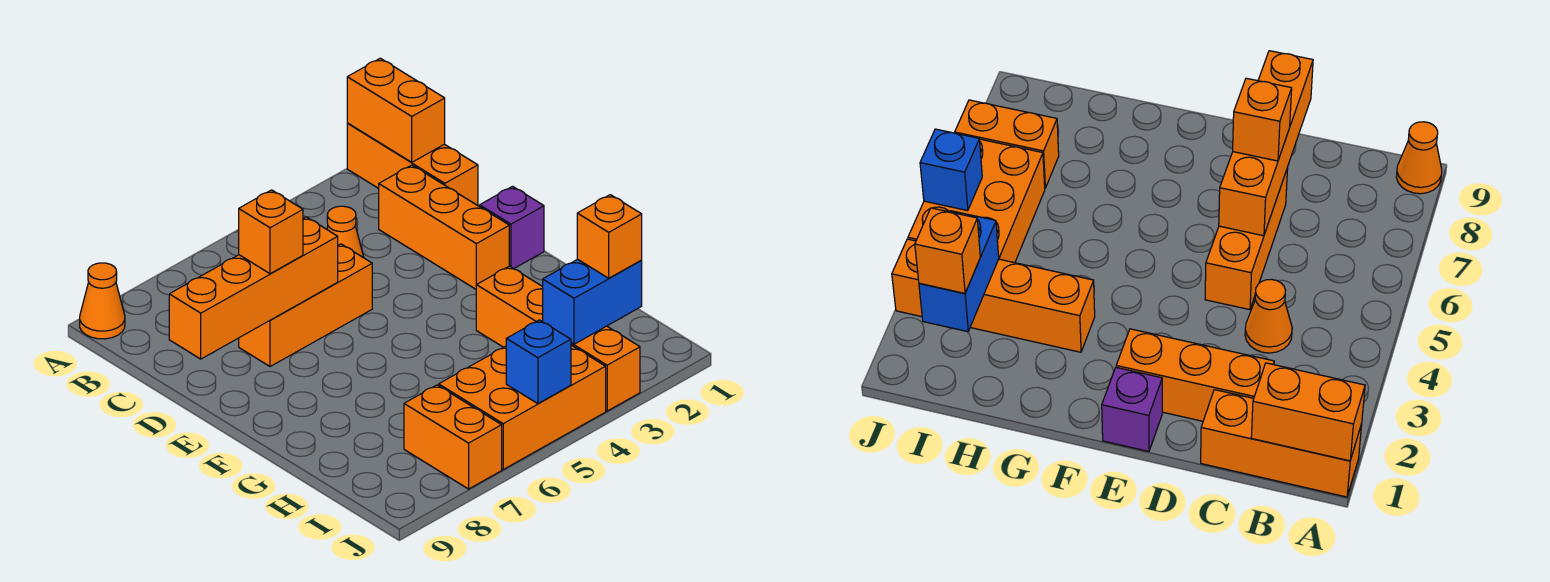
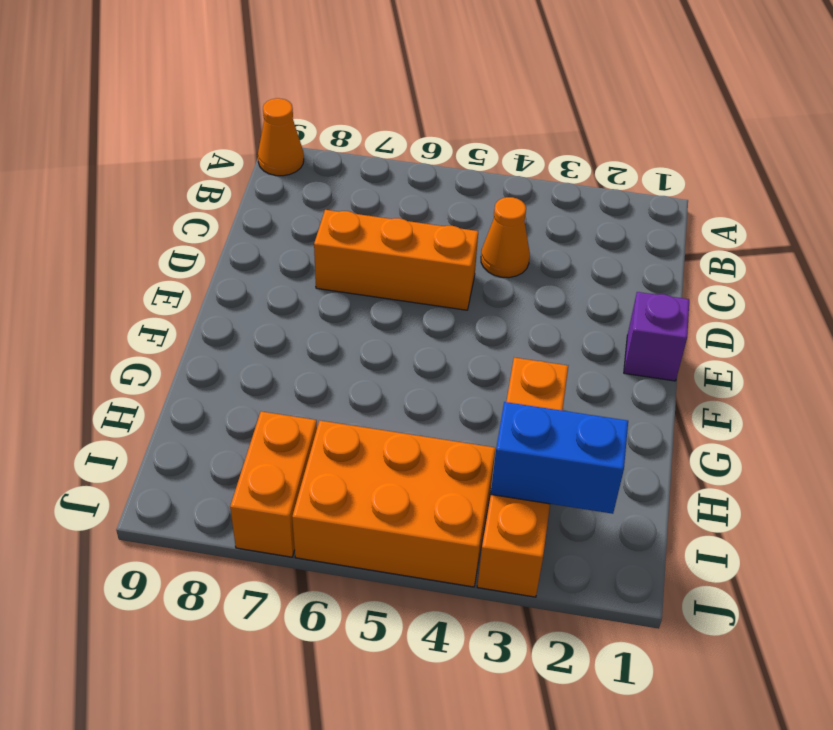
none -> orange brick A1:C1 level 1
none -> orange brick C2:E2 level 1
none -> orange brick A1:B1 level 2

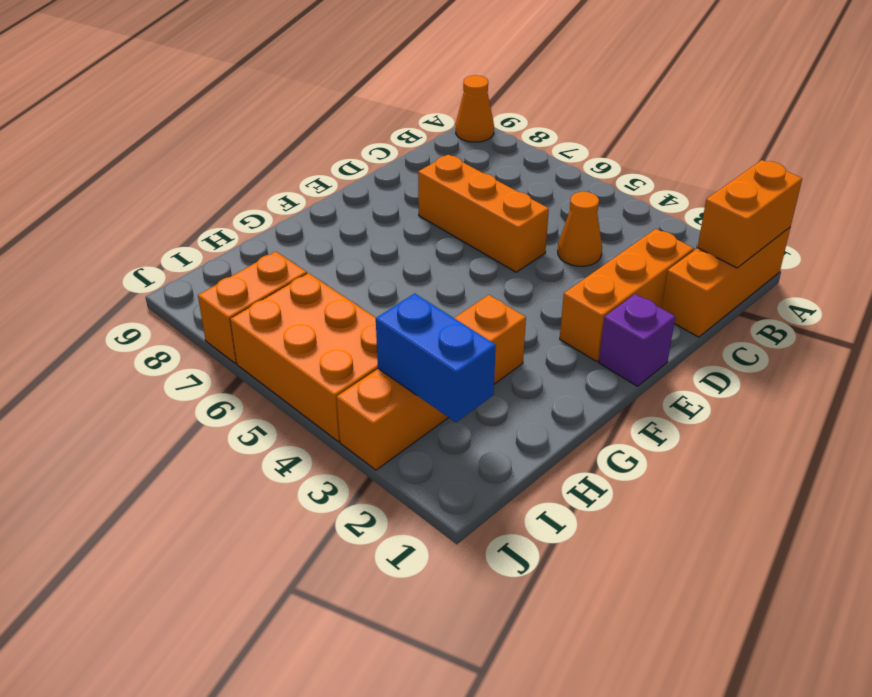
none -> orange brick D6:D9 level 2
none -> blue brick J5 level 2
none -> orange brick D7 level 3

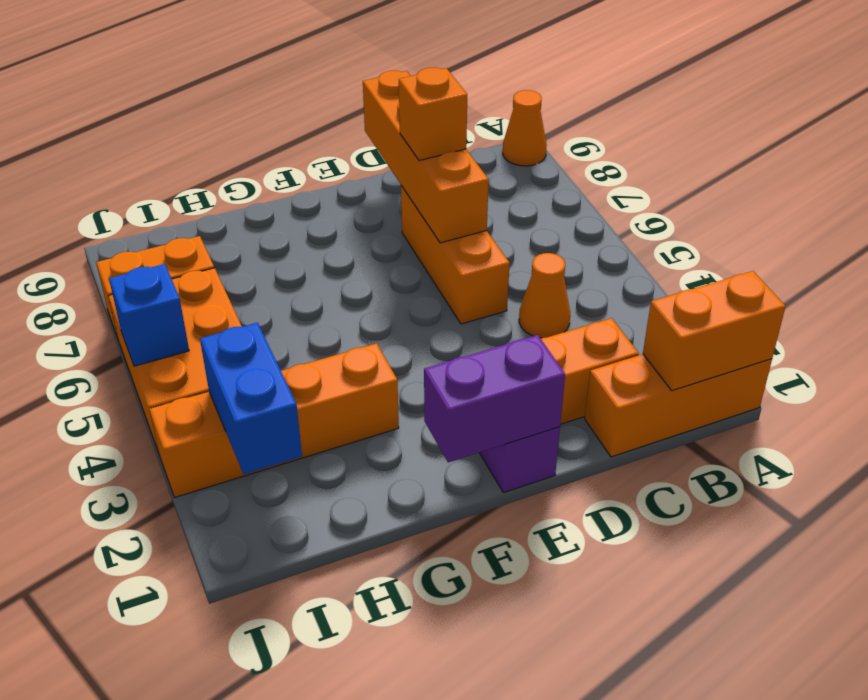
purple brick E1:F1 level 2 -> none
none -> orange brick I2 level 3

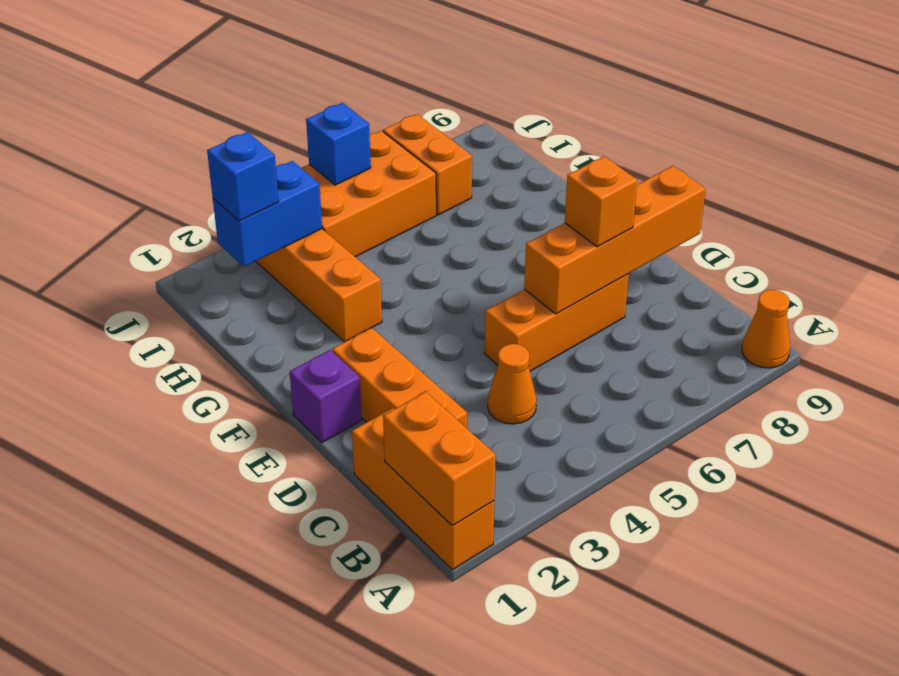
blue brick I2 level 3 -> orange brick I2 level 3

